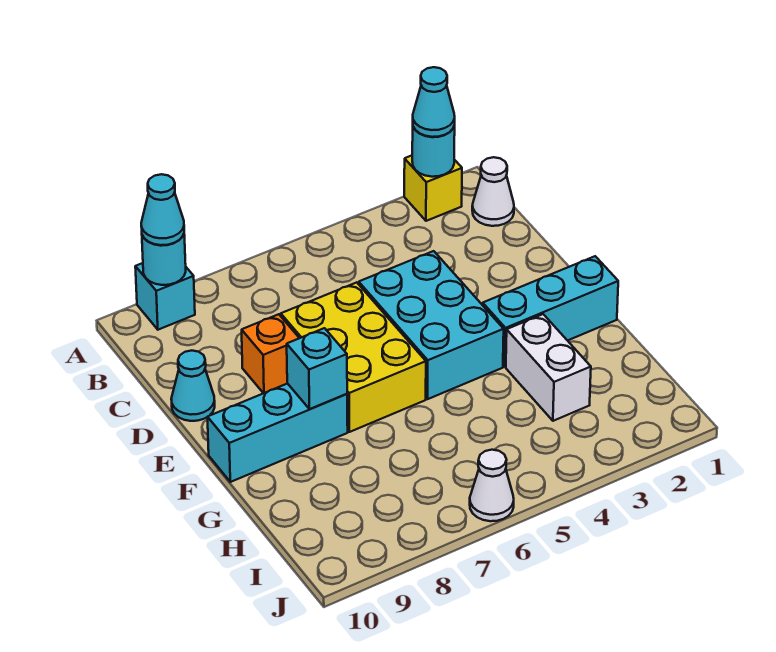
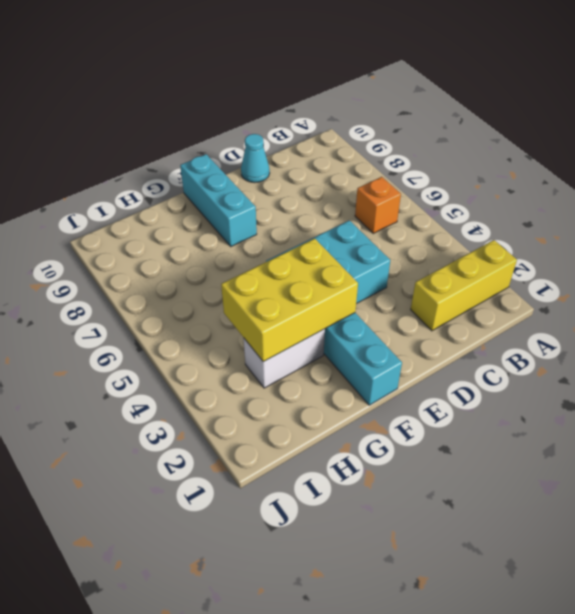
yellow brick A2:C2 level 1 -> yellow brick A2 level 1
orange brick B6 level 1 -> orange brick D8 level 1
yellow brick F3:H4 level 2 -> yellow brick D6:F7 level 1
none -> cyan brick A9 level 1
none -> white cone B1 level 1
none -> white cone J6 level 1

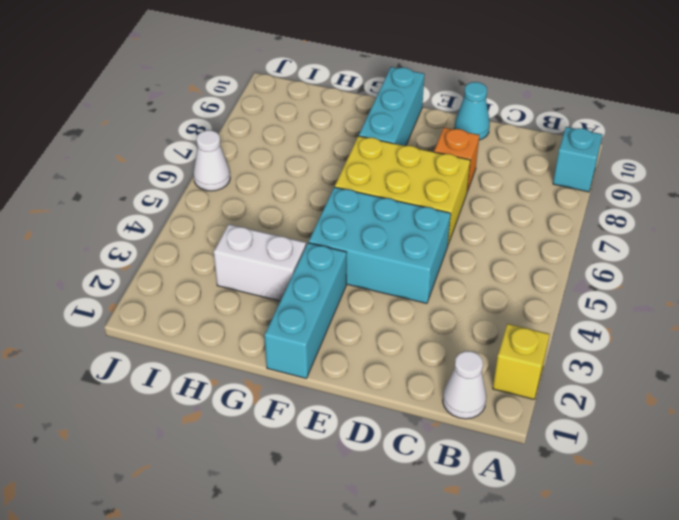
none -> cyan round brick A2 level 2
none -> cyan round brick A9 level 2
none -> cyan brick F8 level 2

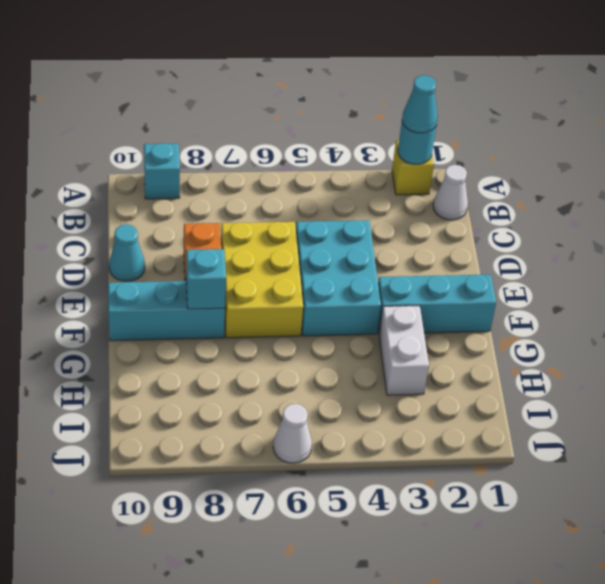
none -> cyan round brick A9 level 2
none -> cyan cone A9 level 3

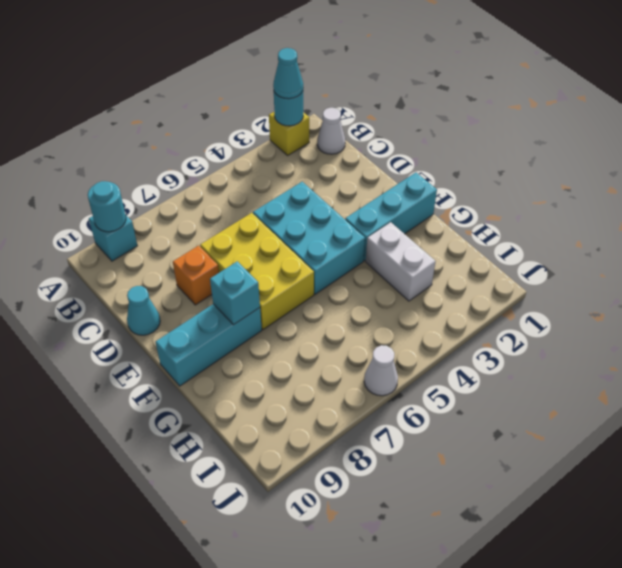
none -> cyan cone A9 level 3

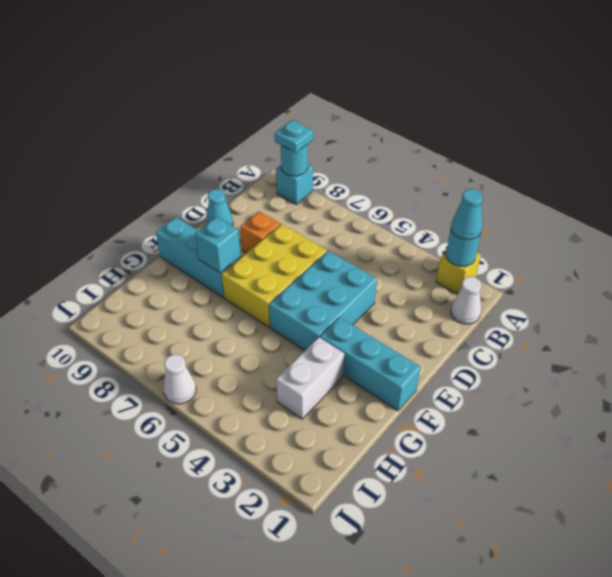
cyan plate A9 level 3 -> cyan cone A9 level 3

